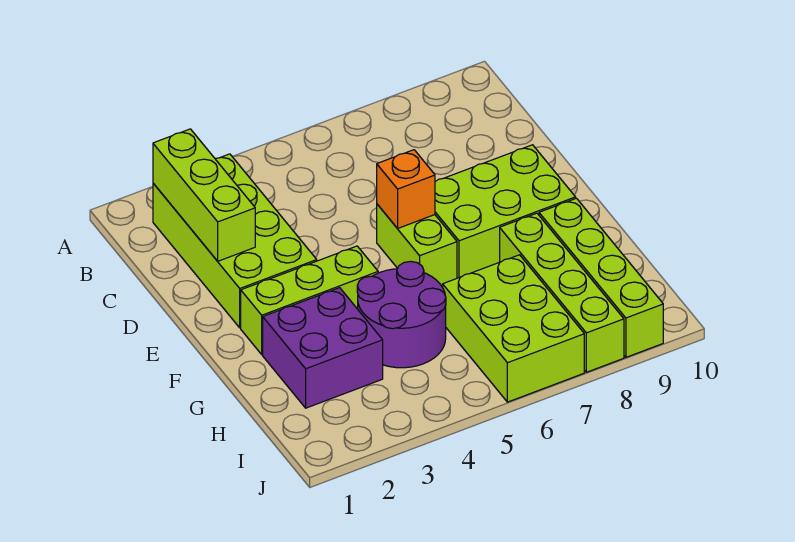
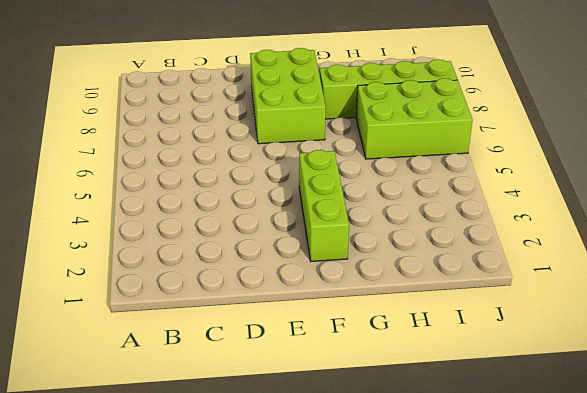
none -> lime brick B2:E3 level 1
none -> lime brick E6:F6 level 1

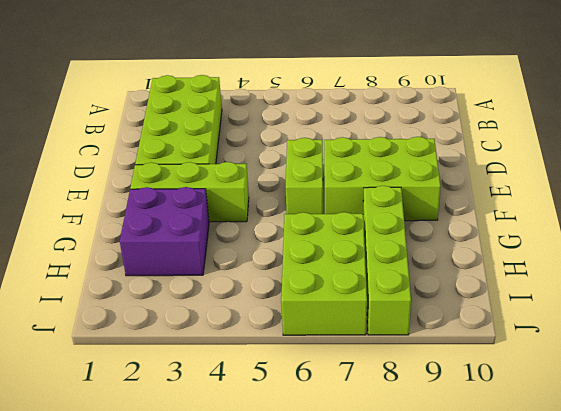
none -> purple round brick G4:H5 level 1
none -> lime brick G9:J9 level 1

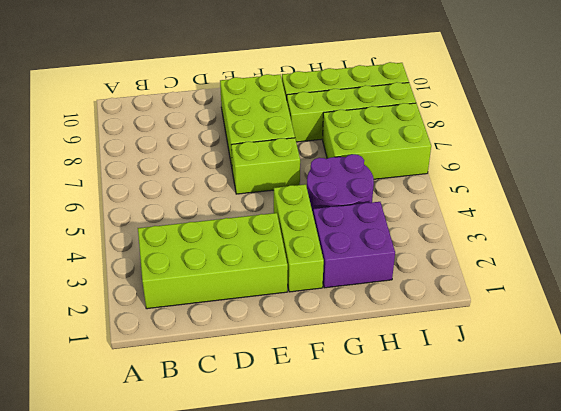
none -> lime brick B2:D2 level 2
none -> orange brick E6 level 2

